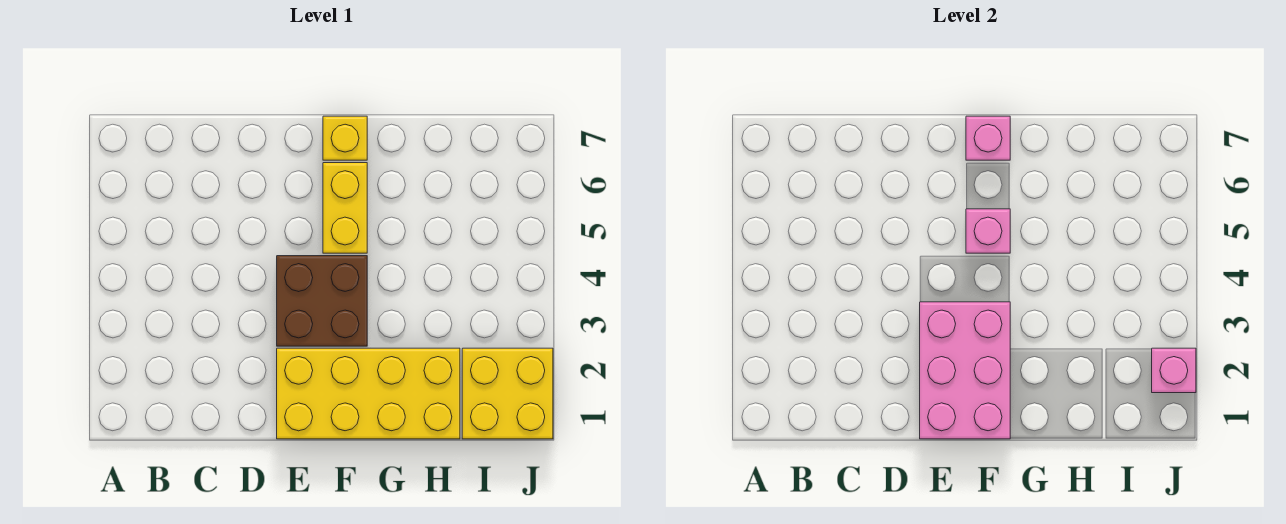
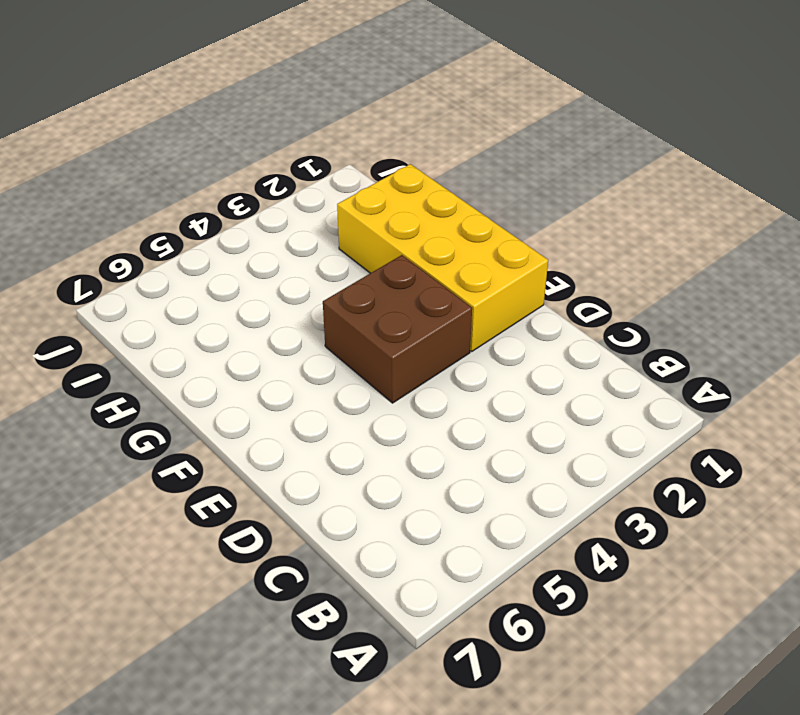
none -> yellow brick F5:F6 level 1
none -> yellow brick F7 level 1

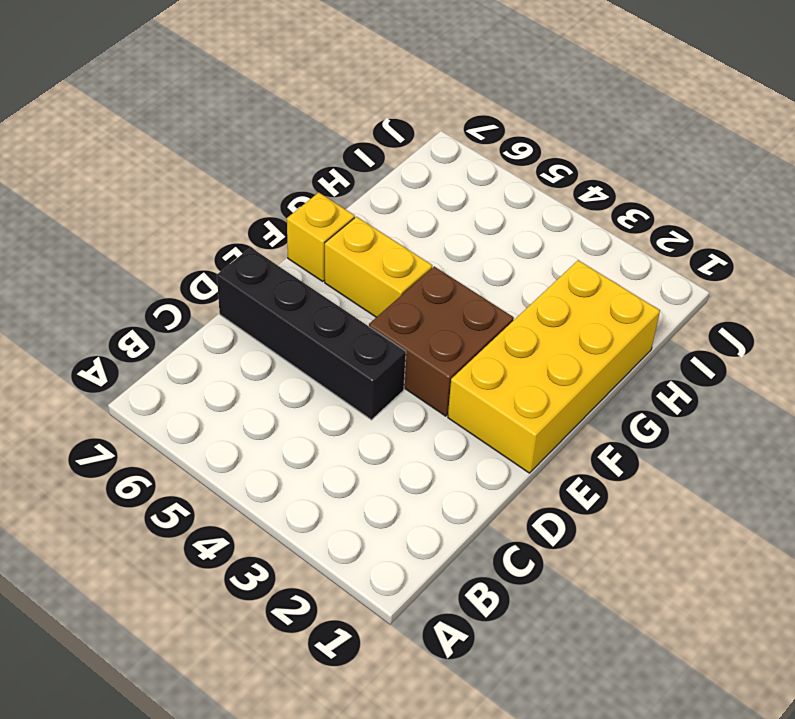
black brick D4:D7 level 1 -> none
none -> yellow brick I1:J2 level 1
none -> pink brick E1:F3 level 2

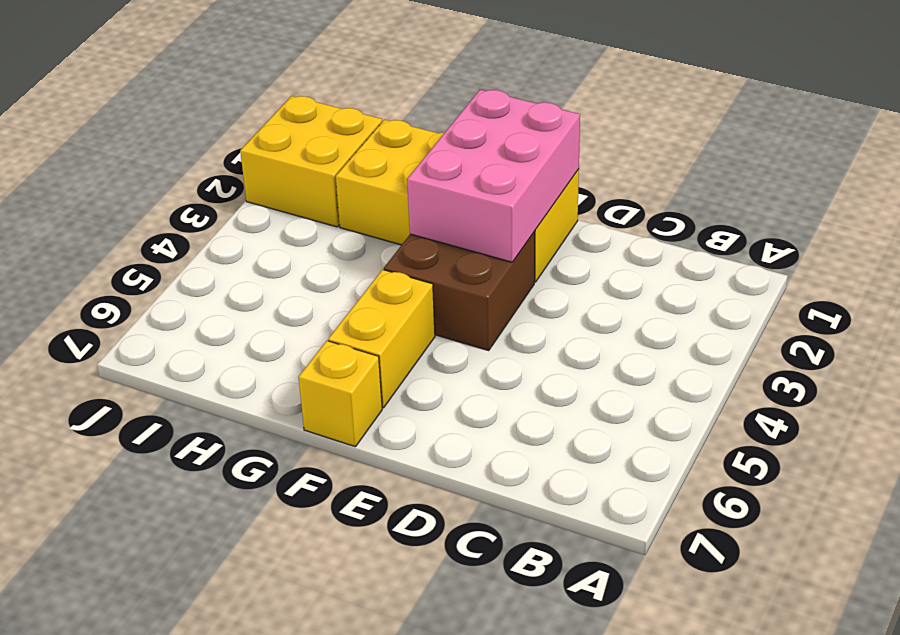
none -> pink brick F5 level 2
none -> pink brick F7 level 2

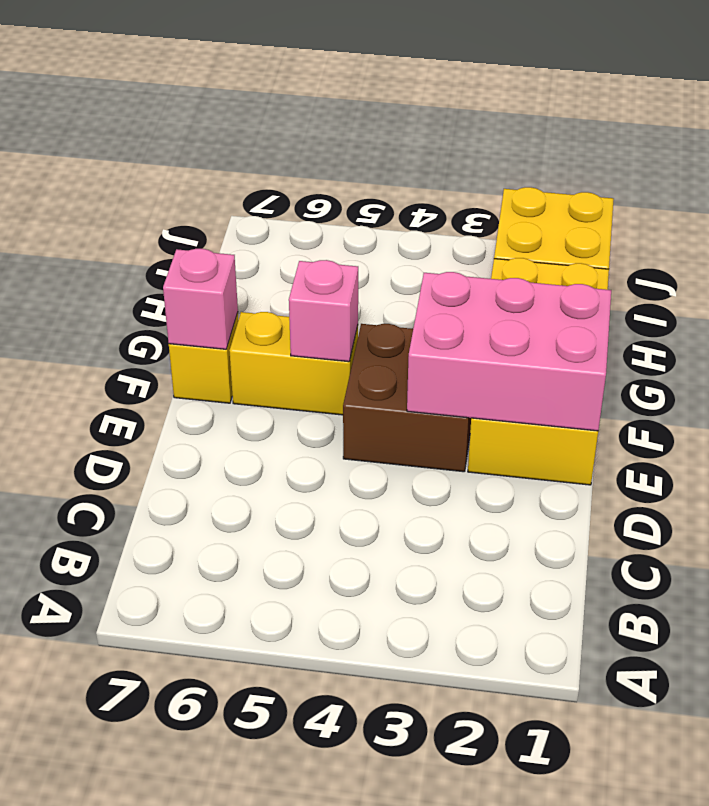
none -> pink brick J2 level 2

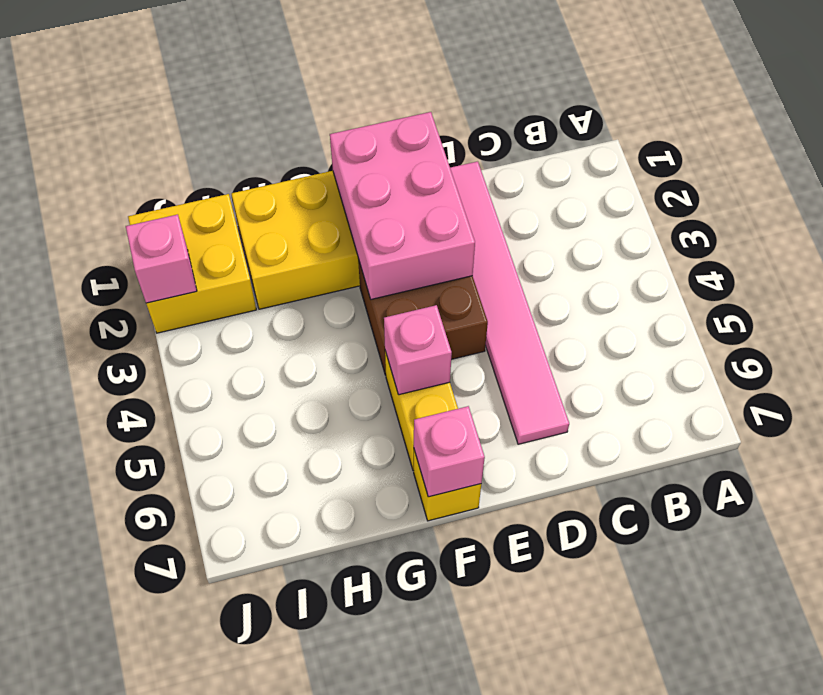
pink tile D1:D6 level 1 -> none

